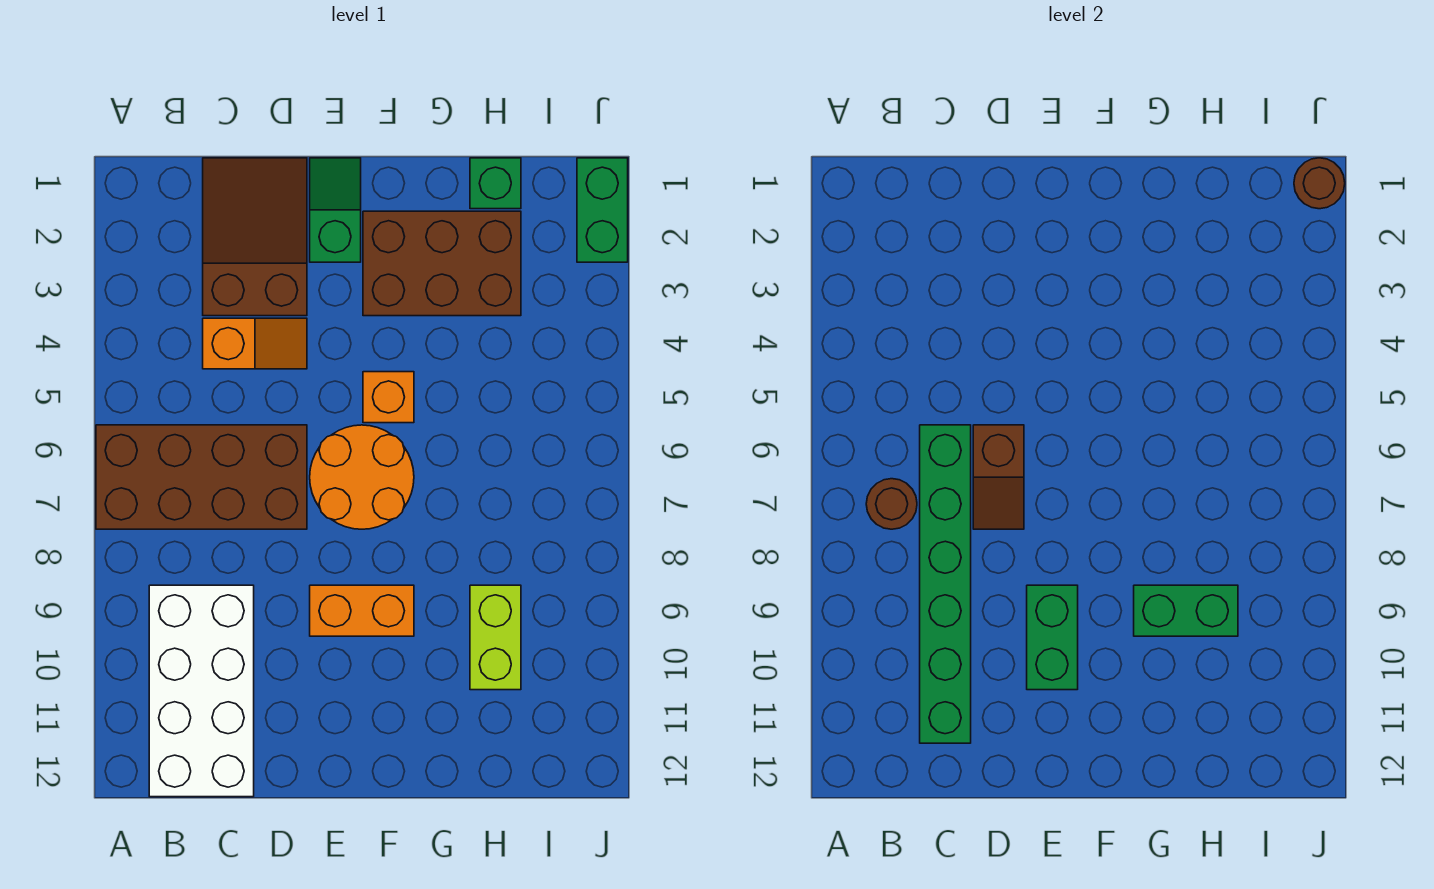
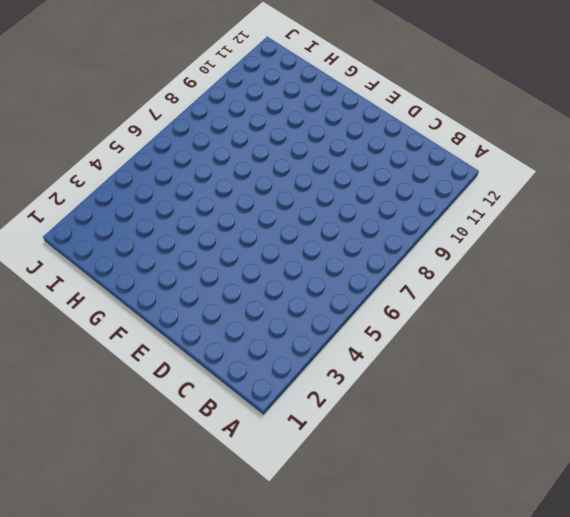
none -> brown brick A6:D7 level 1
none -> white brick B9:C12 level 1
none -> brown slope C1:D3 level 1 top 3

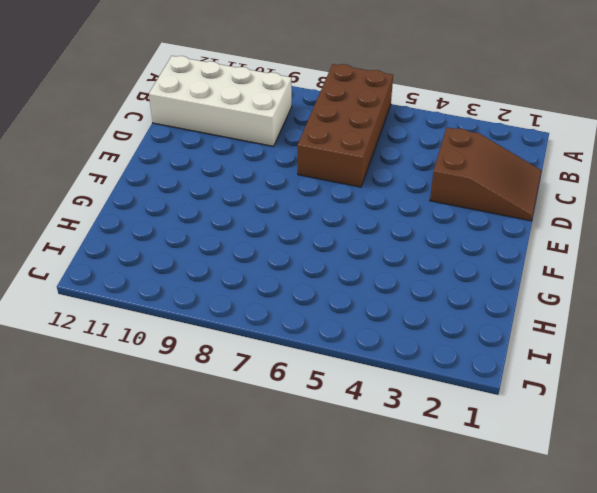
none -> orange slope C4:D4 level 1 top C
none -> green slope E1:E2 level 1 top 2
none -> orange round brick E6:F7 level 1

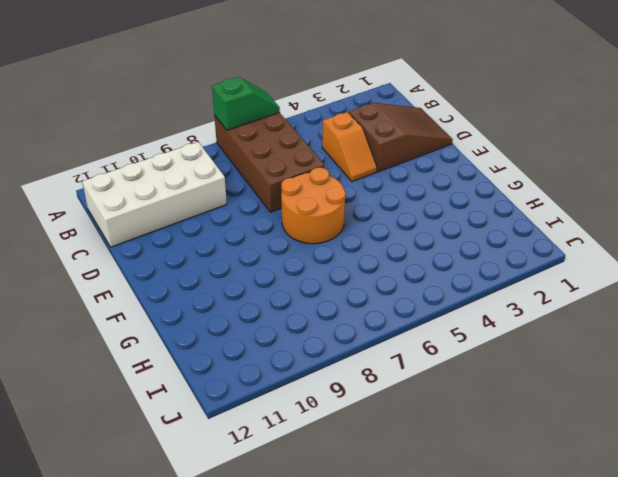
green slope A6:A7 level 2 top 7 -> green slope E1:E2 level 1 top 2
none -> orange brick E9:F9 level 1
none -> brown brick F2:H3 level 1
none -> orange brick F5 level 1

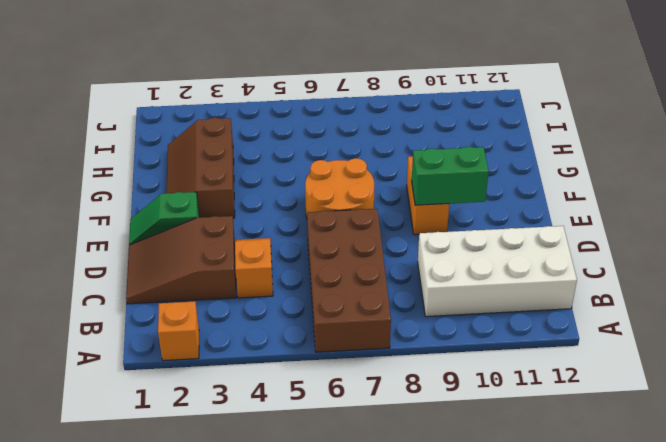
orange brick A2 level 1 -> orange brick F5 level 1
brown slope F2:H3 level 1 top 3 -> brown brick F2:H3 level 1
none -> green brick H1 level 1
none -> lime brick H9:H10 level 1
none -> green brick J1:J2 level 1

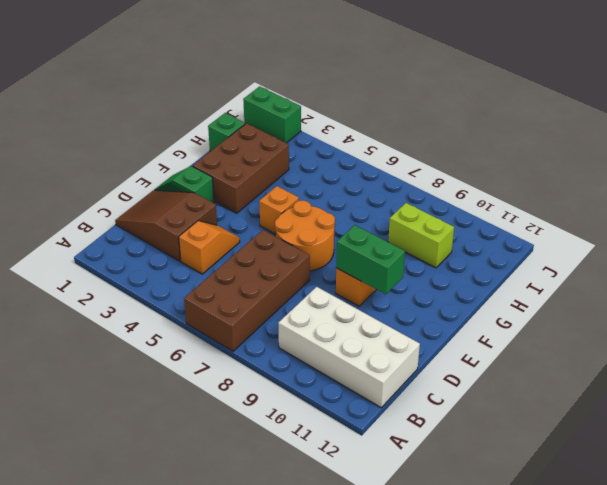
none -> brown round brick B7 level 2
none -> green brick C6:C11 level 2
none -> brown slope D6:D7 level 2 top 6

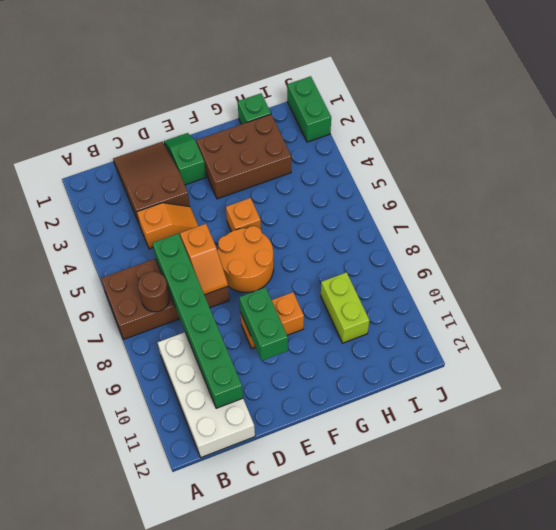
orange slope D6:D7 level 2 top 6 -> brown slope D6:D7 level 2 top 6
none -> green brick G9:H9 level 2
none -> brown round brick J1 level 2

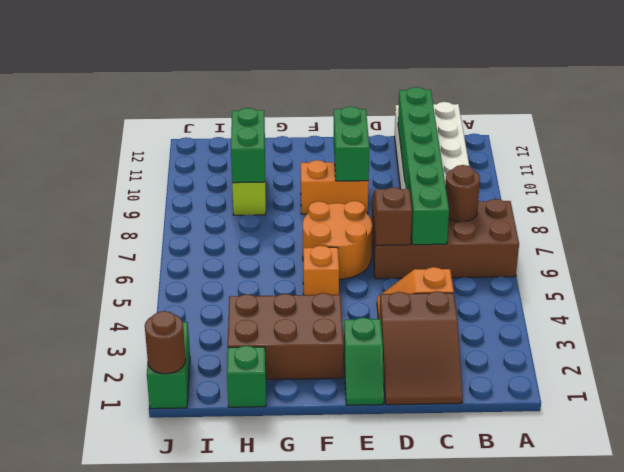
green brick H9:H10 level 2 -> green brick G9:H9 level 2

